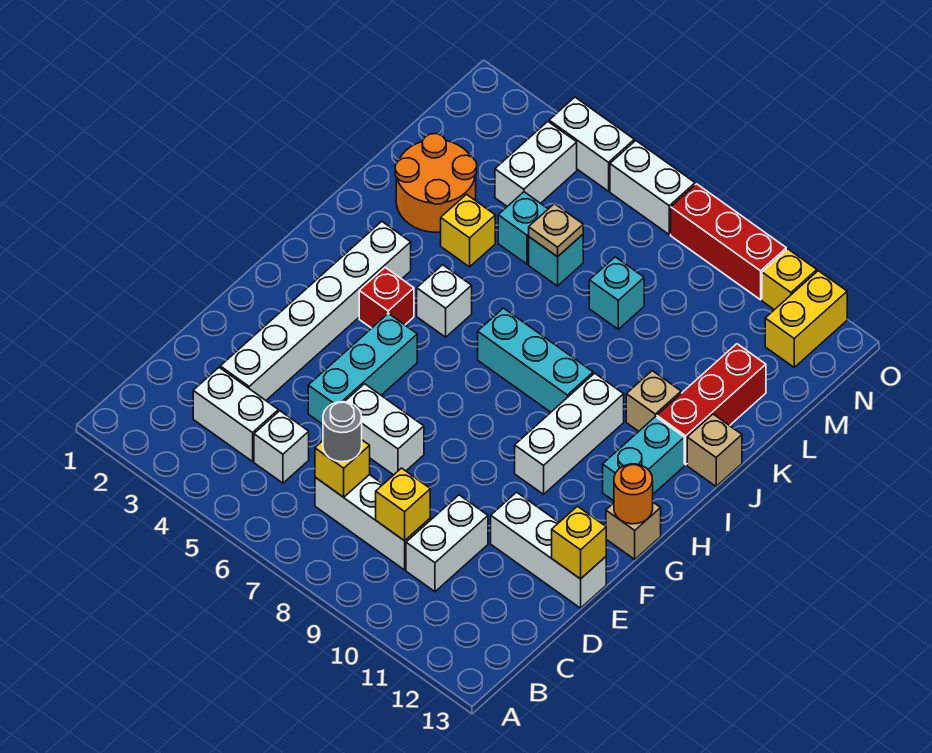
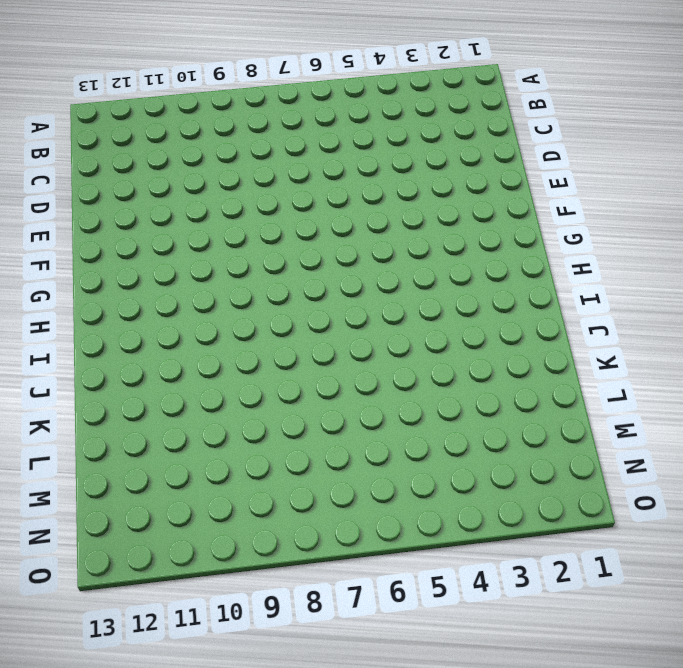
none -> white brick C3:C4 level 1
none -> white brick C5 level 1
none -> white brick C7:C9 level 1
none -> white brick C10:D10 level 1

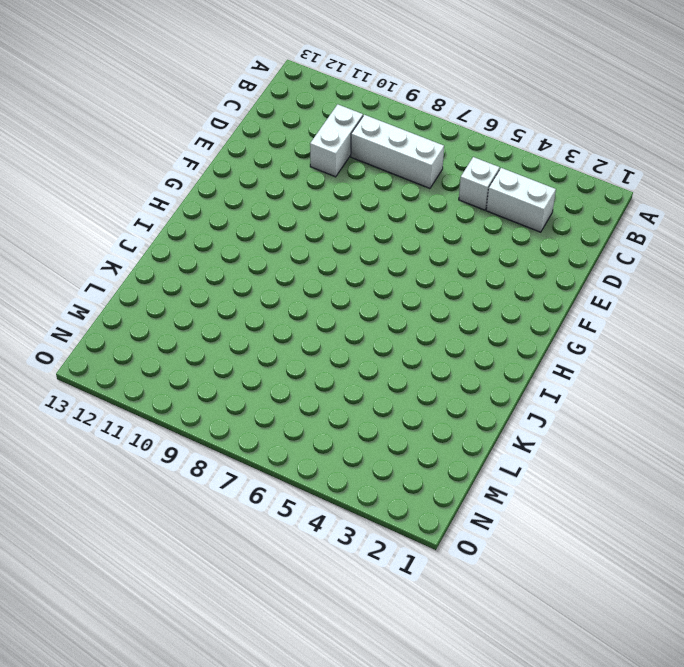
none -> white brick D3:I3 level 1
none -> cyan brick E5:G5 level 1
none -> white brick E6:E7 level 1
none -> white brick E11:E13 level 1

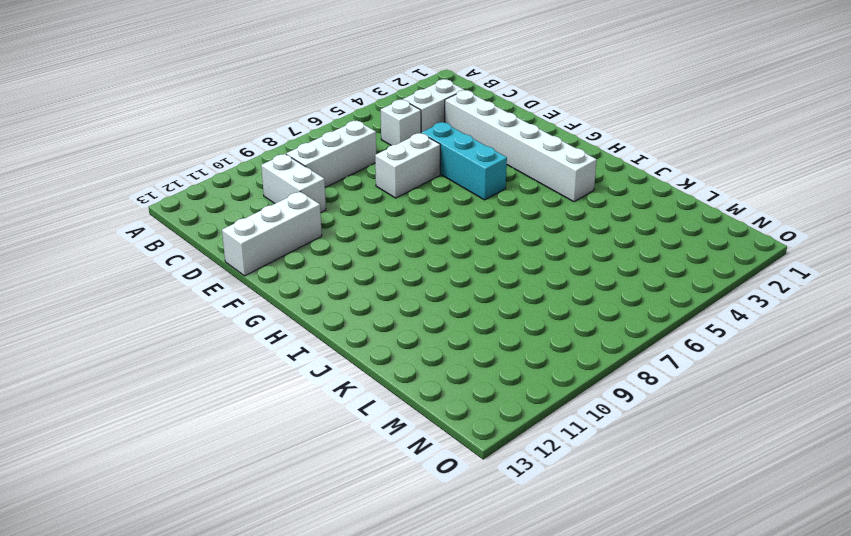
none -> white brick G10:I10 level 1
none -> tan brick G13 level 1
none -> red brick H4 level 1
none -> cyan brick H12:I12 level 1

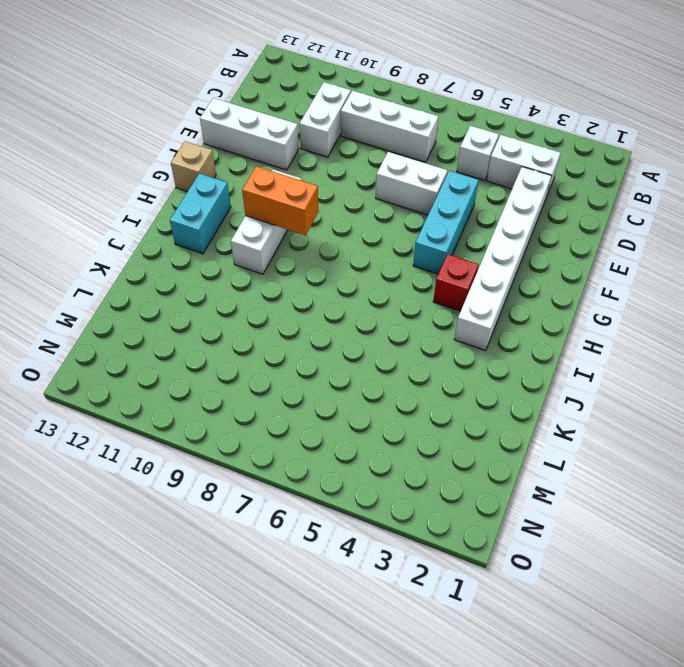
orange brick H9:H10 level 2 -> none
none -> white brick I5 level 1
none -> cyan brick I7:I9 level 1
none -> tan brick J11 level 1
none -> red brick J12:L12 level 1

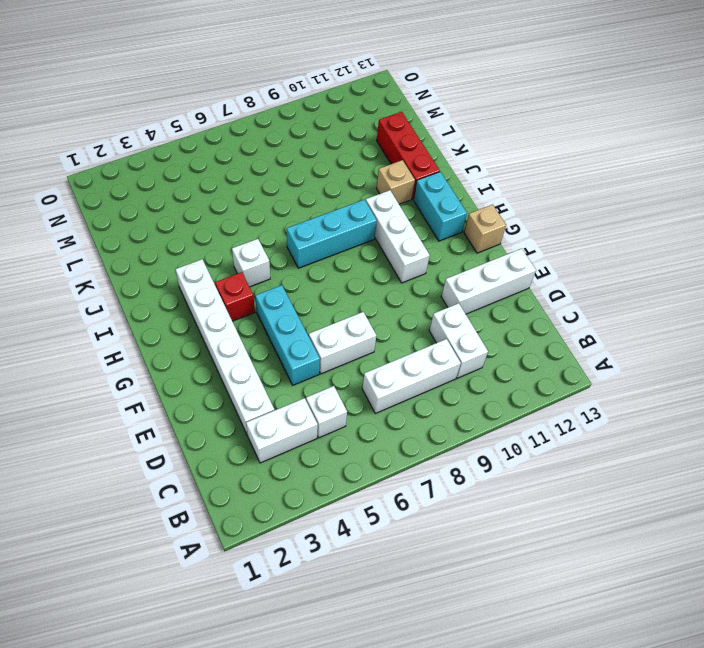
none -> tan brick J13 level 1
none -> orange round brick K2:L3 level 1
none -> yellow brick K4 level 1
none -> cyan brick L5 level 1

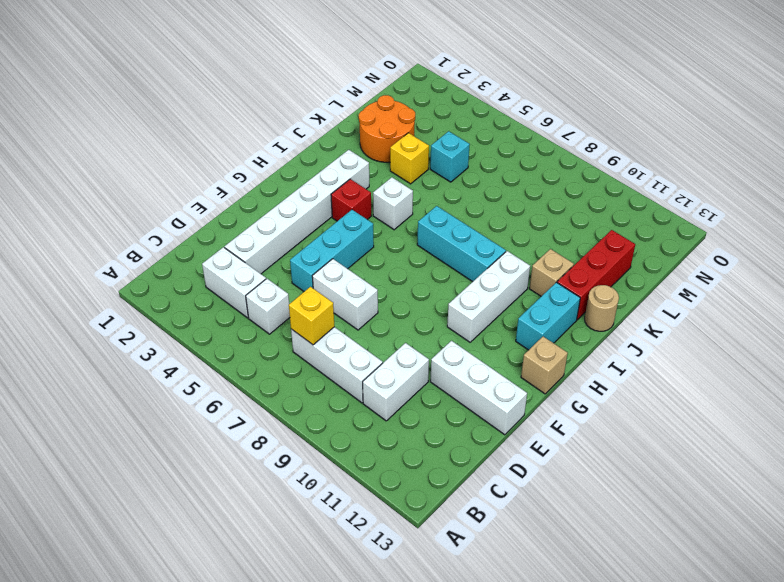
tan round brick J13 level 1 -> tan brick J13 level 1
none -> cyan brick L6 level 1
none -> cyan brick L8 level 1
none -> white brick M4:N4 level 1
none -> yellow brick N12:O12 level 1

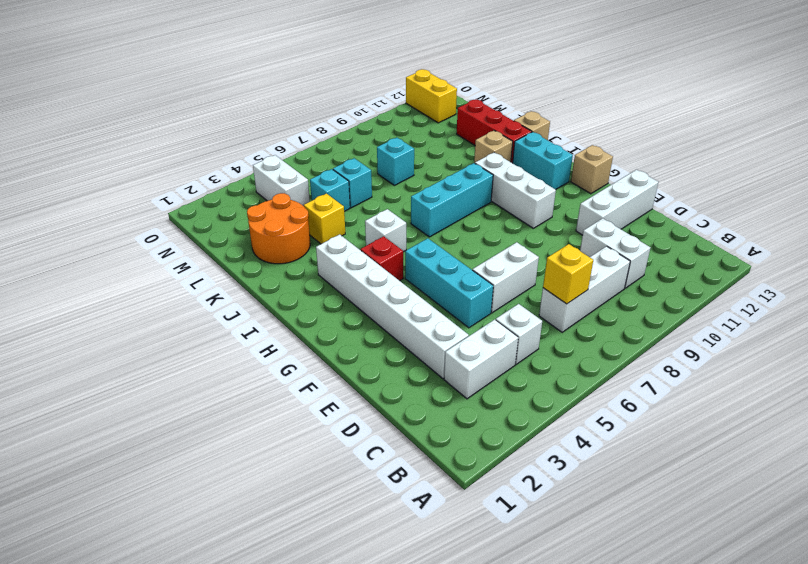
none -> white brick O4:O5 level 1
none -> white brick O6:O7 level 1
none -> red brick O8:O10 level 1
none -> yellow brick O11 level 1

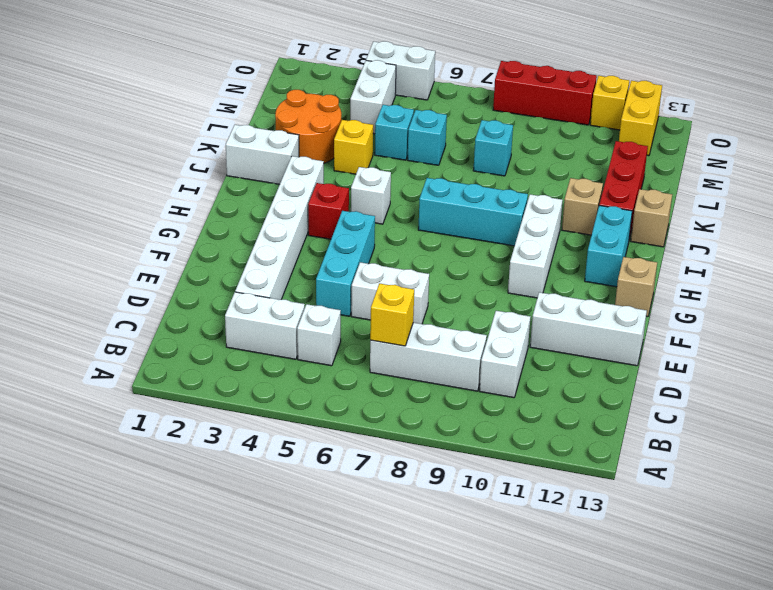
white brick J1:J2 level 1 -> white brick O6:O7 level 1
none -> yellow brick C9 level 2
none -> yellow brick E13 level 2
none -> orange round brick G13 level 2
none -> tan plate L6 level 2

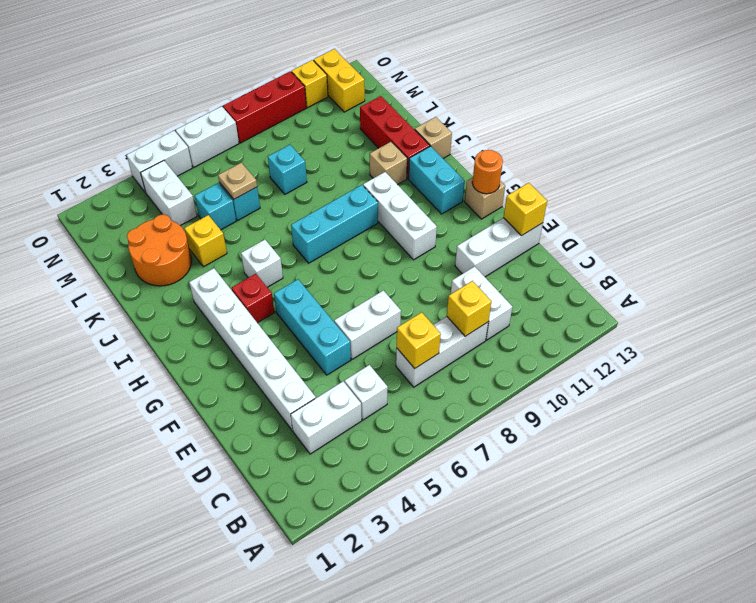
none -> grey round brick C7 level 3

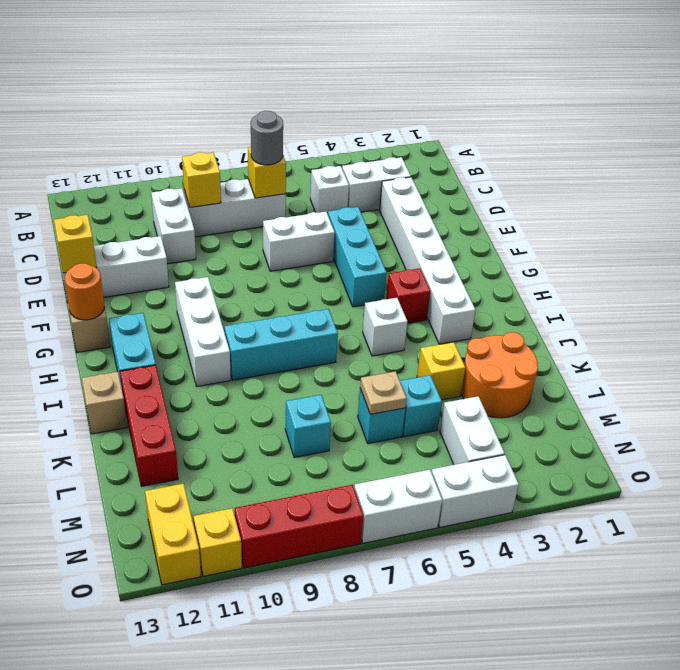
none -> tan brick J11 level 1

